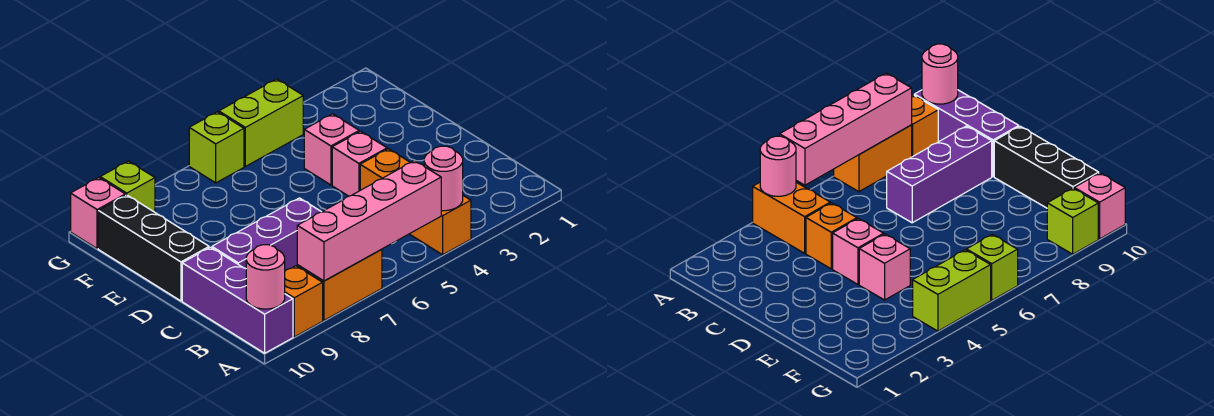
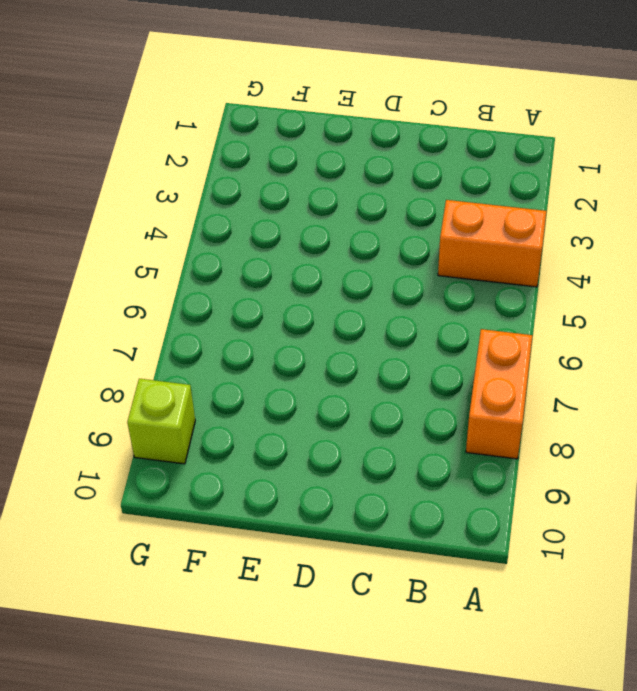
none -> orange brick A9 level 1
none -> purple brick A10:C10 level 1
none -> orange brick C4 level 1

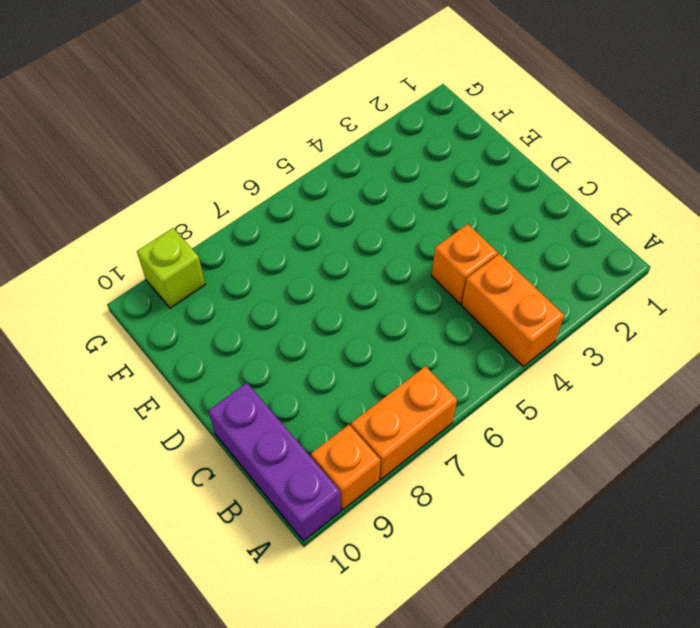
none -> purple brick C7:C9 level 1
none -> pink brick D4 level 1
none -> black brick D10:F10 level 1

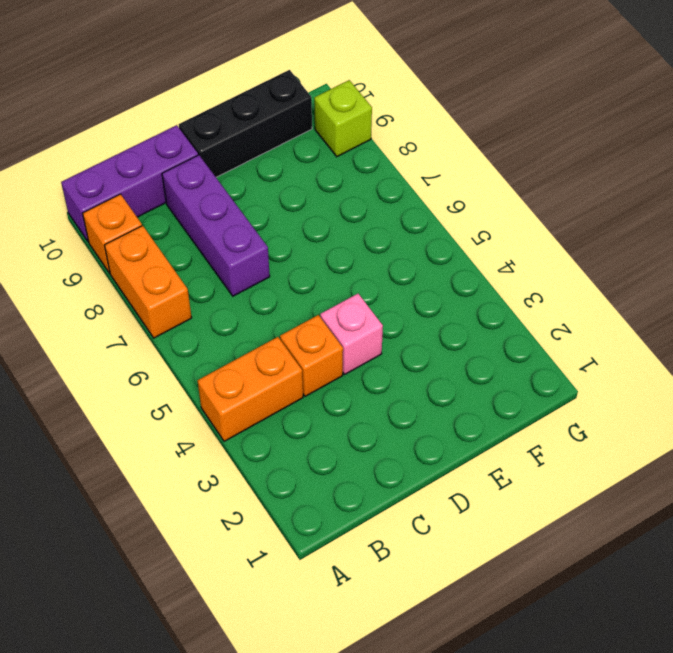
none -> pink brick E4 level 1
none -> lime brick G4:G5 level 1
none -> lime brick G6 level 1

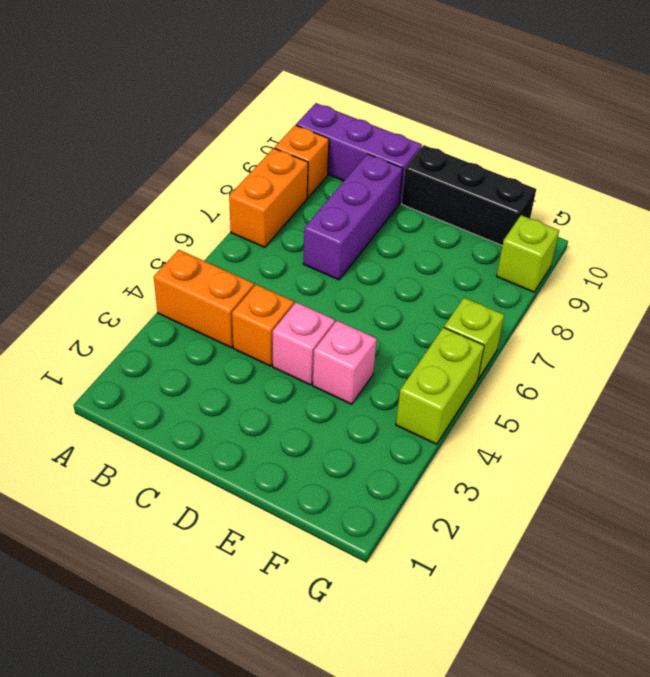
none -> pink brick G10 level 1
none -> pink round brick A4 level 2
none -> pink brick A5:A8 level 2

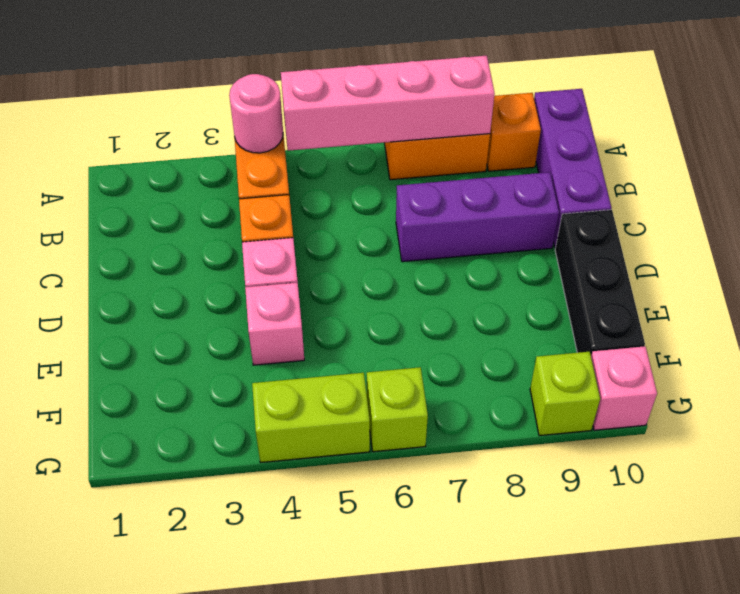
none -> pink round brick A10 level 2

